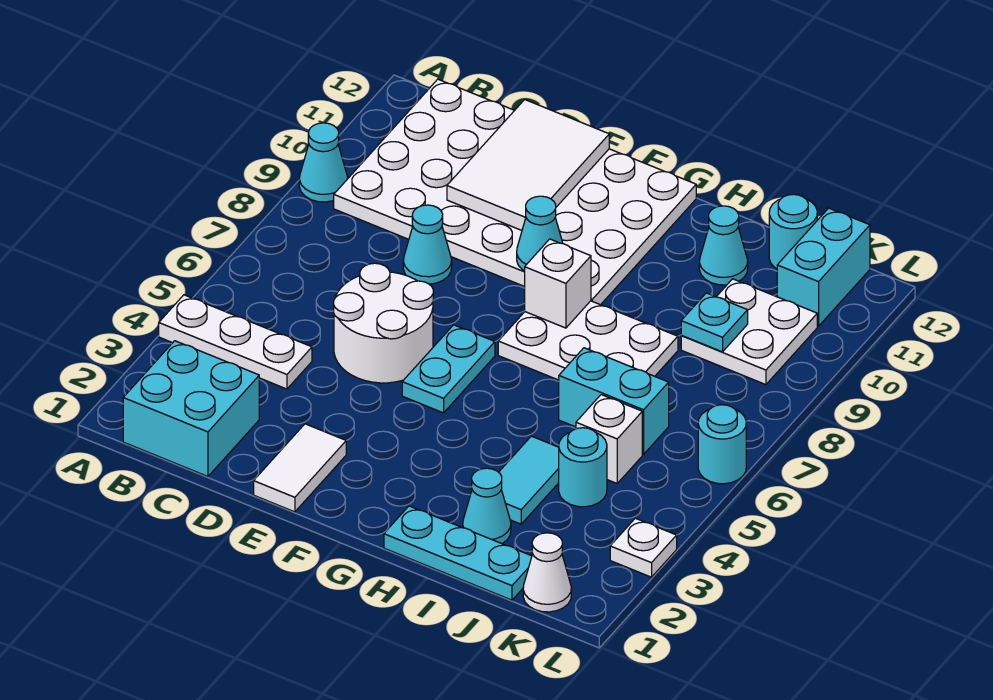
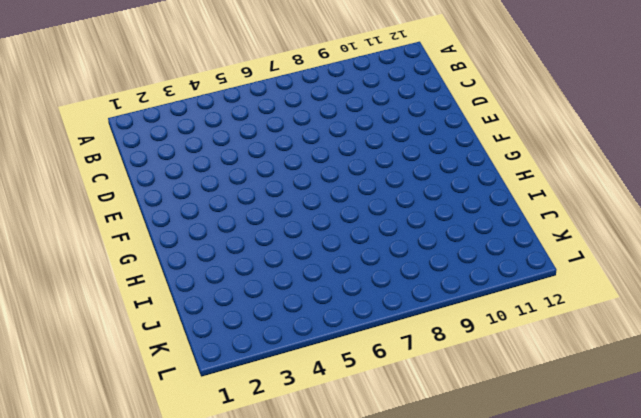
none -> white plate A4:C4 level 1
none -> cyan cone A9 level 1
none -> cyan brick B1:C2 level 1

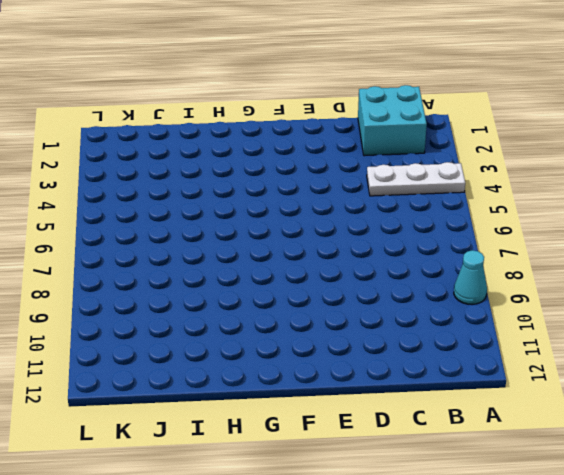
none -> white plate B9:G12 level 1
none -> white round brick D5:E6 level 1
none -> cyan cone D8 level 1

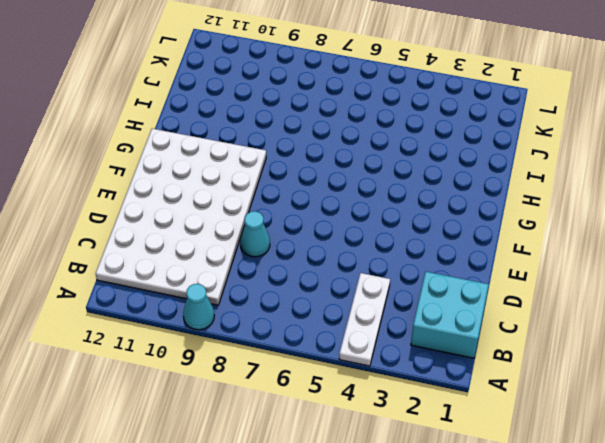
none -> white round brick D5:E6 level 1
none -> white tile E1:E2 level 1
none -> cyan plate F5:F6 level 1

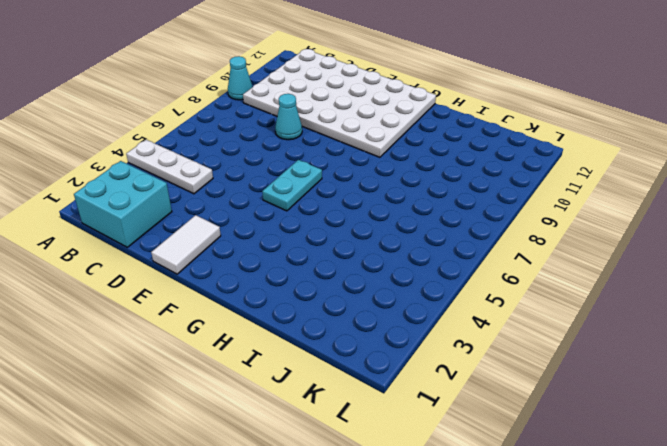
none -> white round brick D5:E6 level 1
none -> white plate G7:I8 level 1
none -> cyan plate H1:J1 level 1

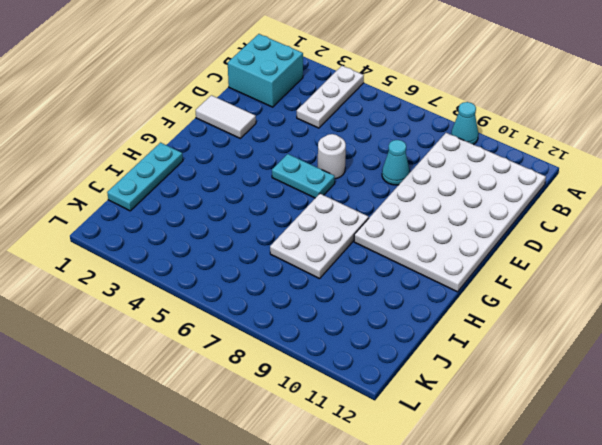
white round brick E6 level 1 -> white round brick D5:E6 level 1
none -> cyan cone I2 level 1
none -> cyan tile I3:I4 level 1
none -> cyan brick I6:J6 level 1

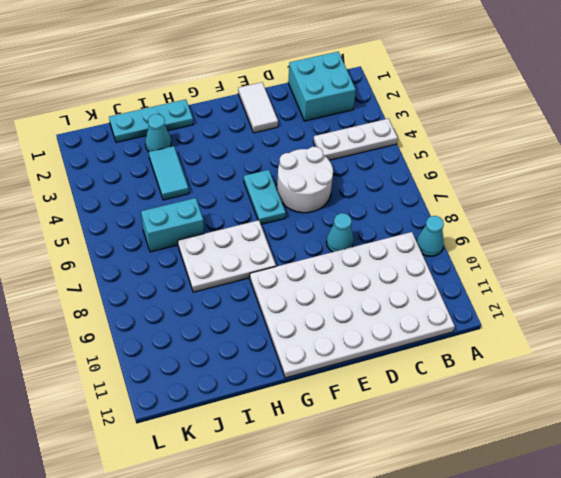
none -> cyan cone I11 level 1
none -> cyan round brick J4 level 1
none -> white brick J5 level 1

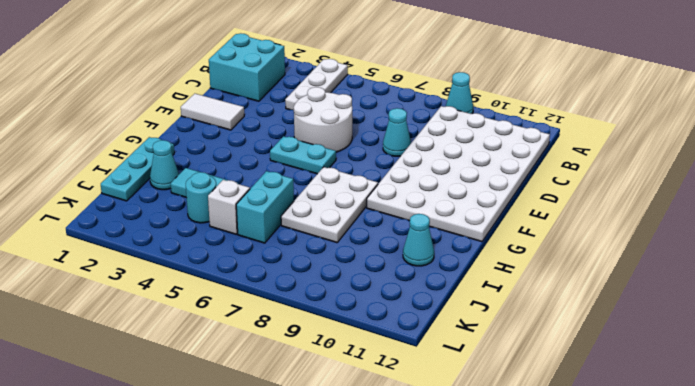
none -> white plate J9:K10 level 1
none -> cyan round brick J12 level 1
none -> white cone K1 level 1

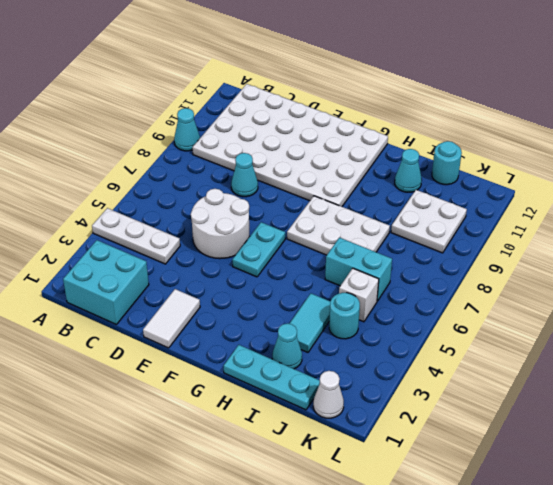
none -> cyan brick K11:K12 level 1
none -> white plate L3 level 1
none -> cyan round brick L6 level 1

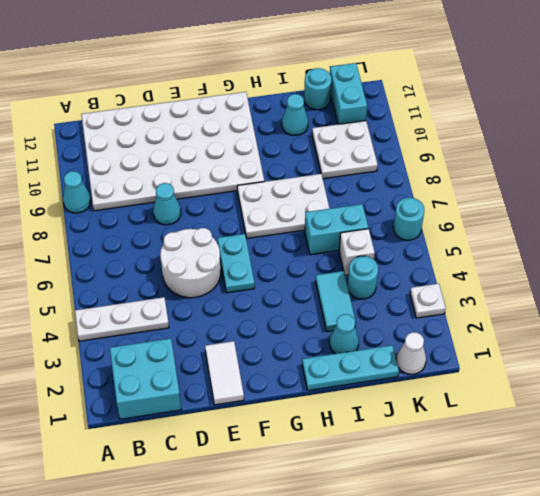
none -> white tile D10:E12 level 2
none -> cyan cone F9 level 2
none -> white brick G8 level 2

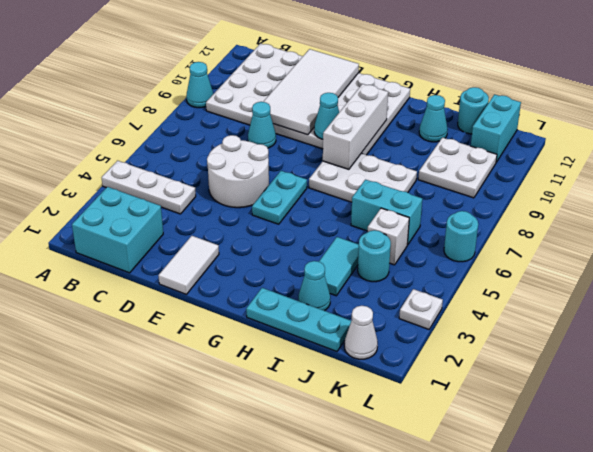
white tile D9:E12 level 2 -> white tile D10:E12 level 2
white brick G8:G10 level 2 -> white brick G8 level 2
none -> cyan plate J9 level 2

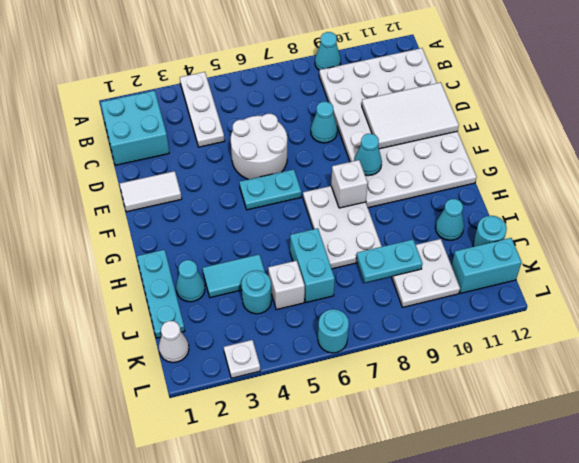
cyan plate J8:J9 level 2 -> cyan plate J9 level 2

